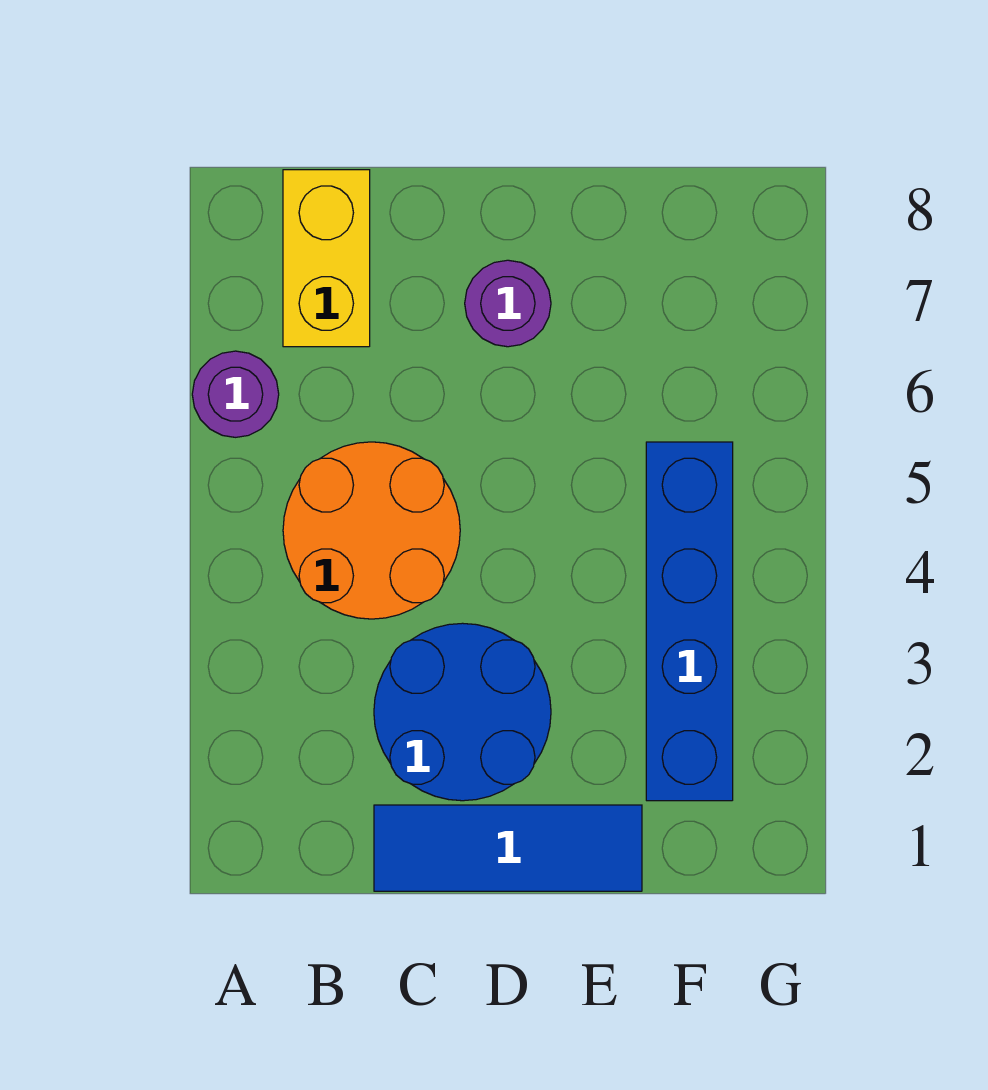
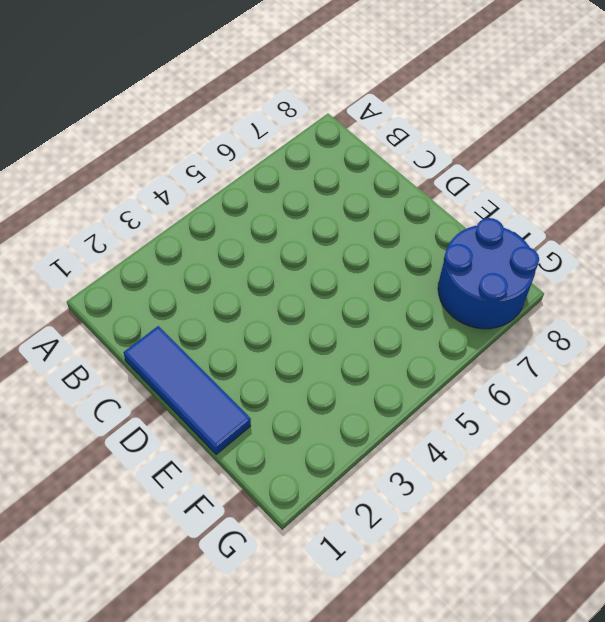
blue round brick F7:G8 level 1 -> blue round brick C2:D3 level 1
none -> purple round brick A6 level 1
none -> orange round brick B4:C5 level 1

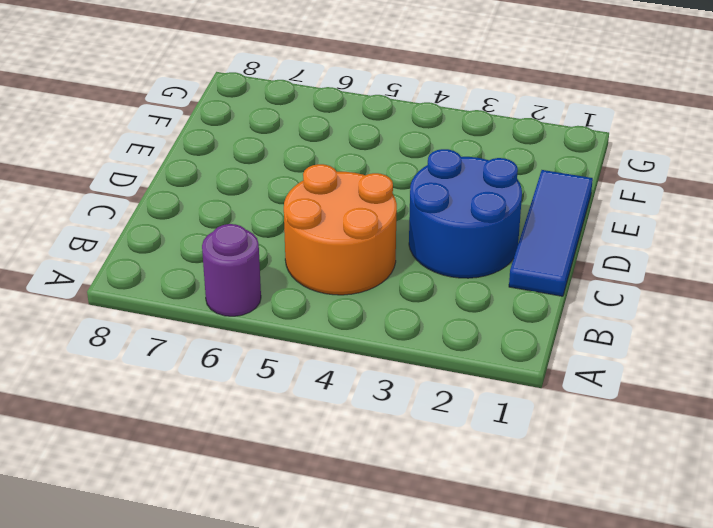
none -> yellow brick B7:B8 level 1
none -> purple round brick D7 level 1

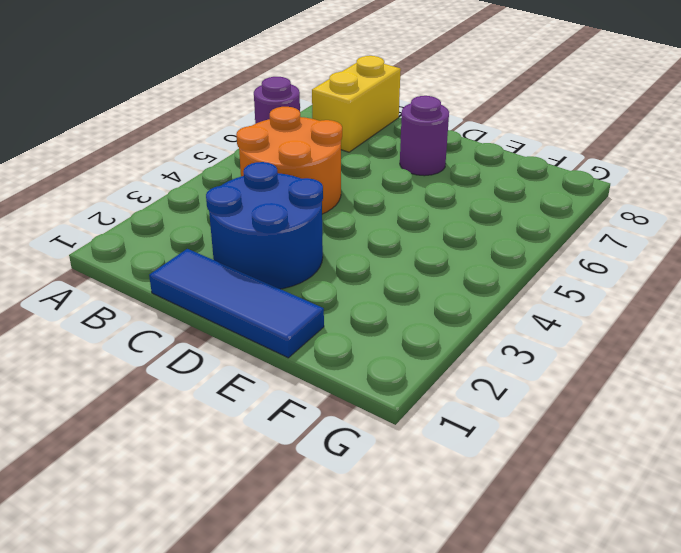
none -> blue brick F2:F5 level 1

